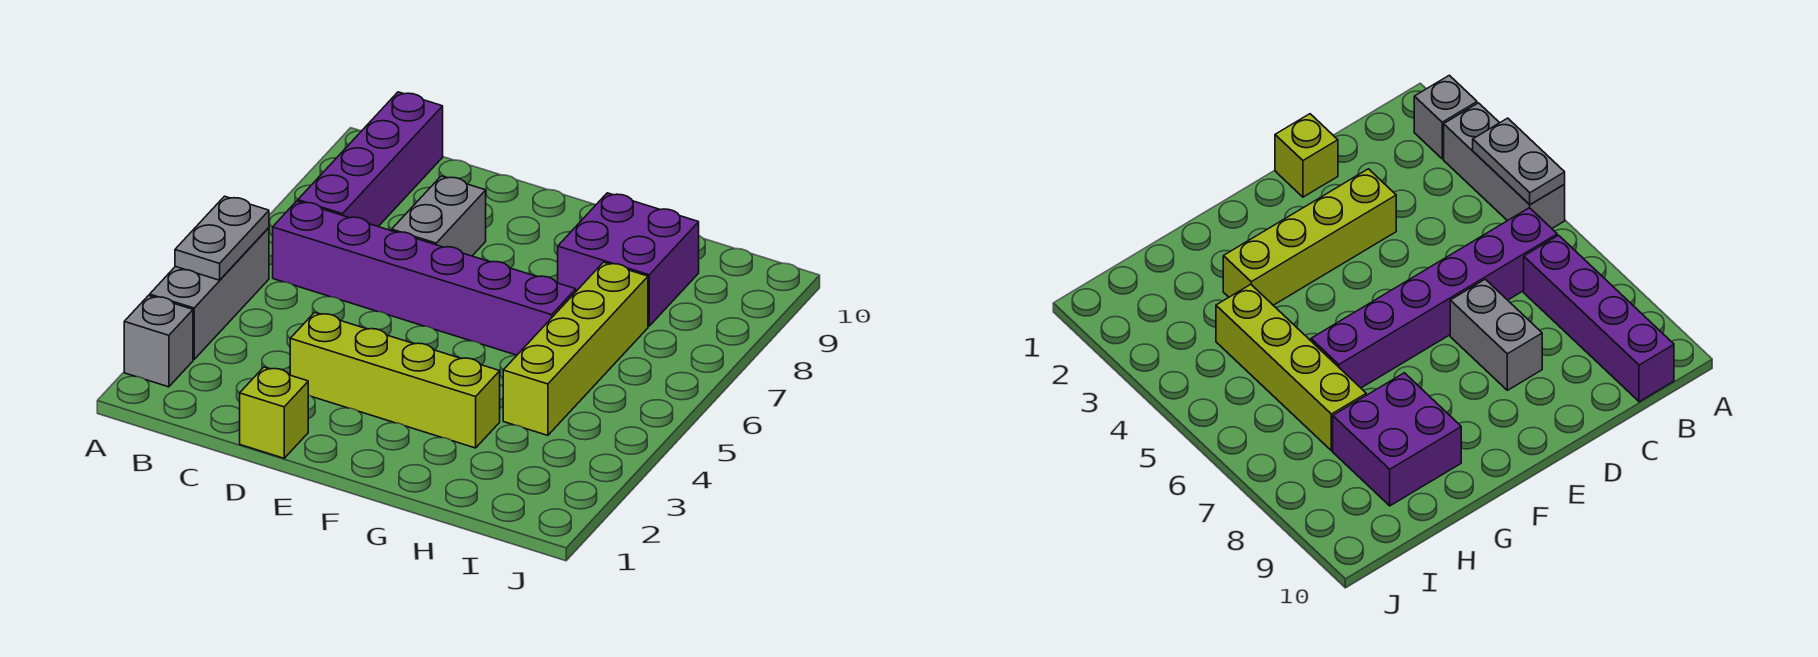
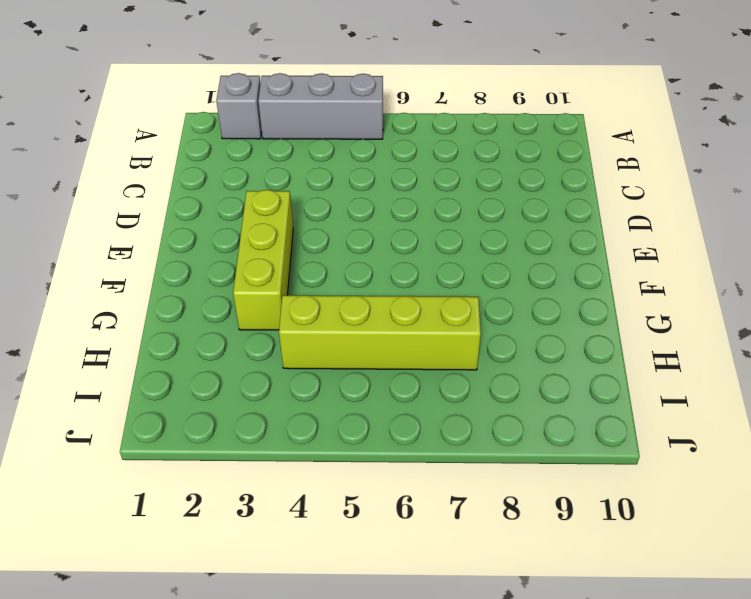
lime brick E3:G3 level 1 -> lime brick D3:G3 level 1
none -> purple brick B6:G6 level 1
none -> purple brick B7:B10 level 1

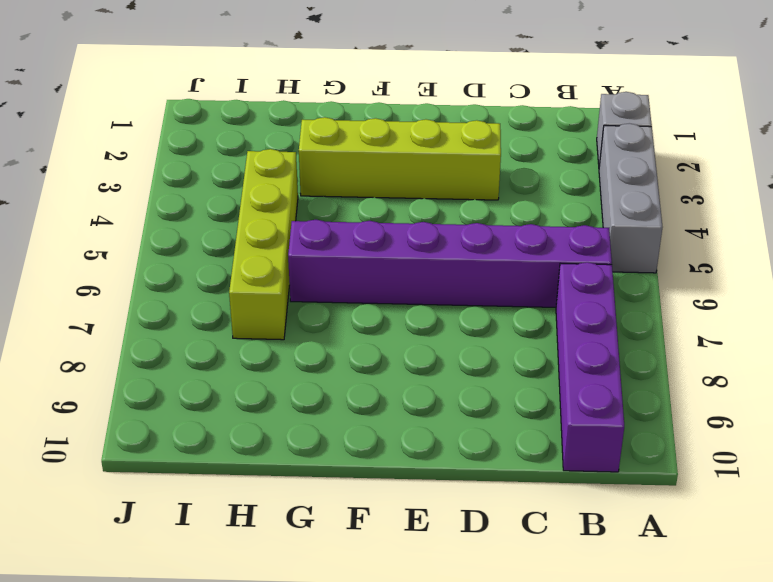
none -> lime brick D1 level 1
none -> grey brick D7:D8 level 1

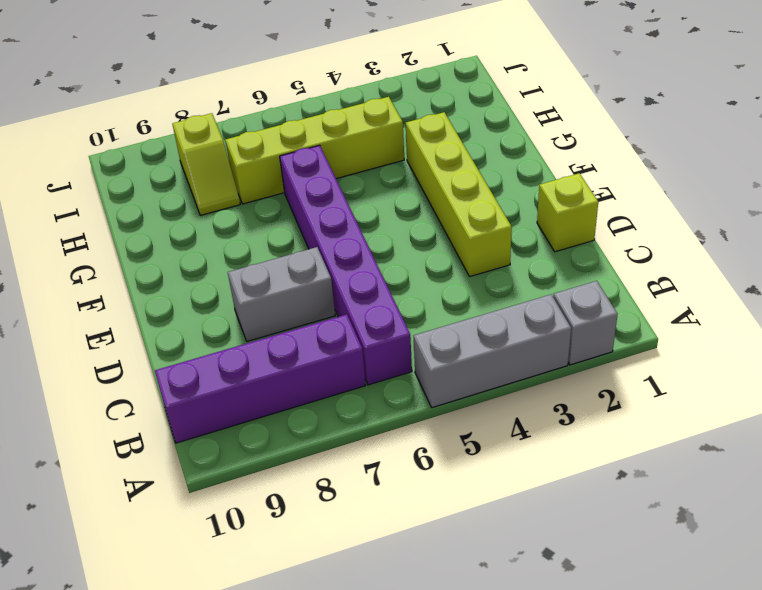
lime slope H8:I8 level 1 top I -> purple brick G8:H9 level 1
none -> grey plate A4:A5 level 2

